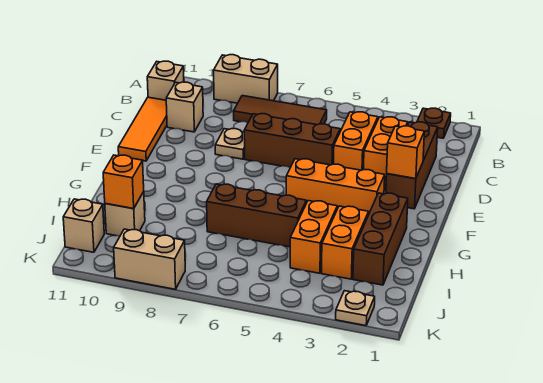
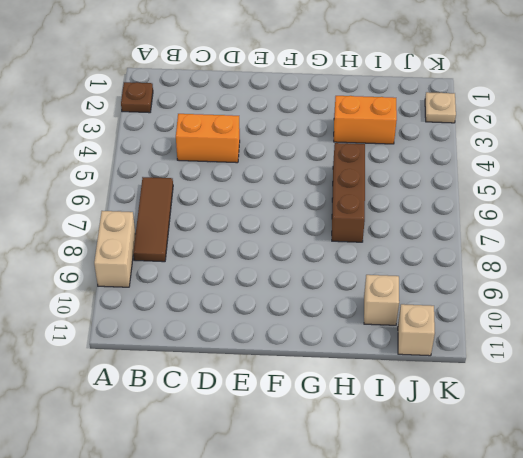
none -> tan brick B11 level 1
none -> brown brick C2:E2 level 1
none -> orange brick C3:D3 level 1

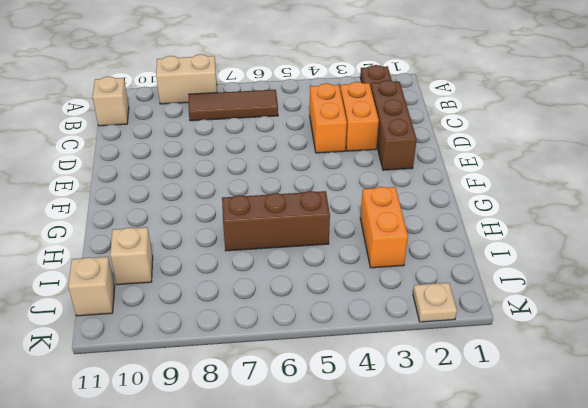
none -> tan brick C10 level 1
none -> orange tile C11:E11 level 1
none -> brown brick D5:D7 level 1

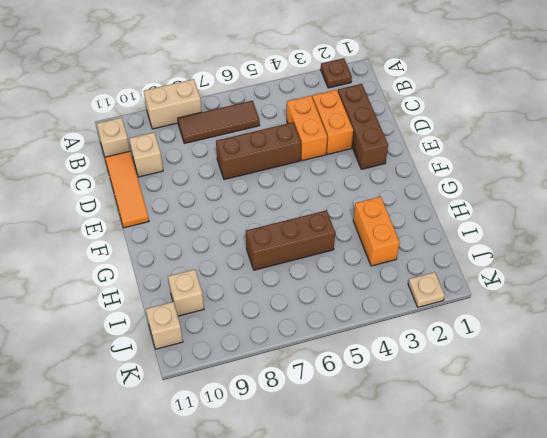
none -> tan plate D8 level 1
none -> orange brick F3:F5 level 1
none -> brown brick G2:I2 level 1

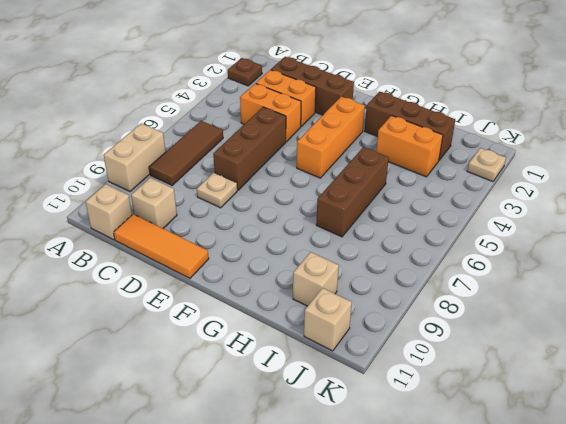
none -> orange brick H4:I4 level 1
none -> tan brick K8:K9 level 1
none -> orange brick E2 level 2

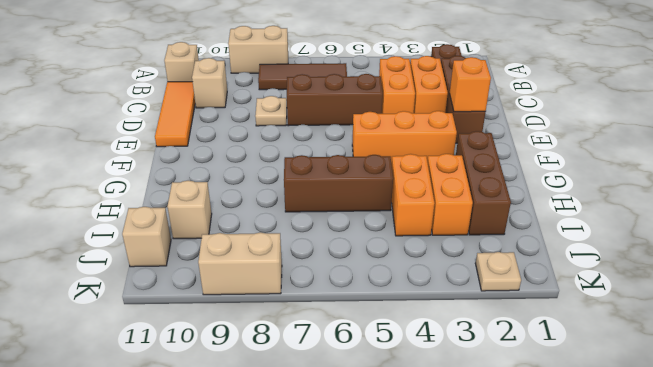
none -> orange brick I10 level 2

